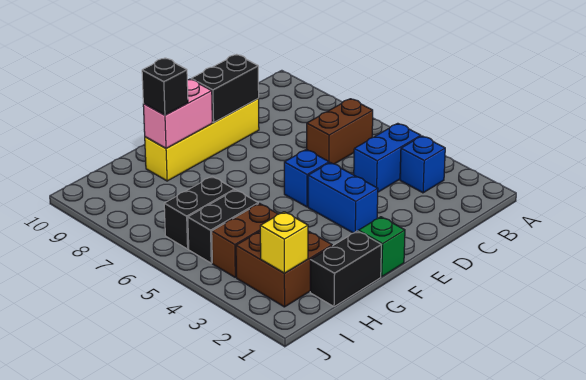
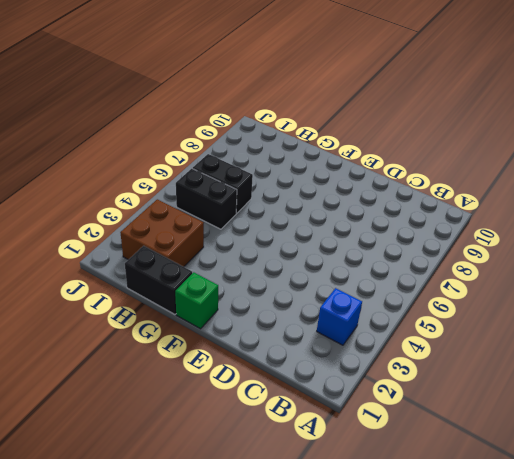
none -> blue brick B4:C4 level 1
none -> brown brick B6:C6 level 1
none -> yellow brick D9:G9 level 1

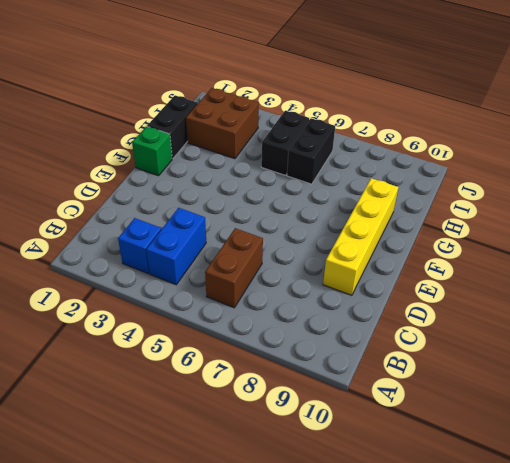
none -> blue brick E3:E4 level 1
none -> blue brick E5 level 1
none -> brown brick H4:I4 level 1

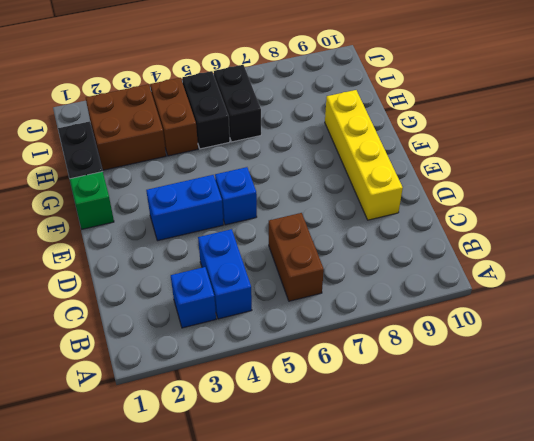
none -> black brick D9:E9 level 2
none -> pink brick F9:G9 level 2
none -> yellow brick I2 level 2

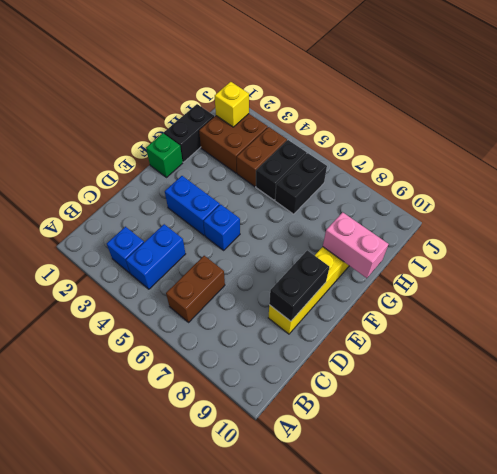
pink brick G9:G10 level 2 -> pink brick F9:G9 level 2
none -> black brick G9 level 3

